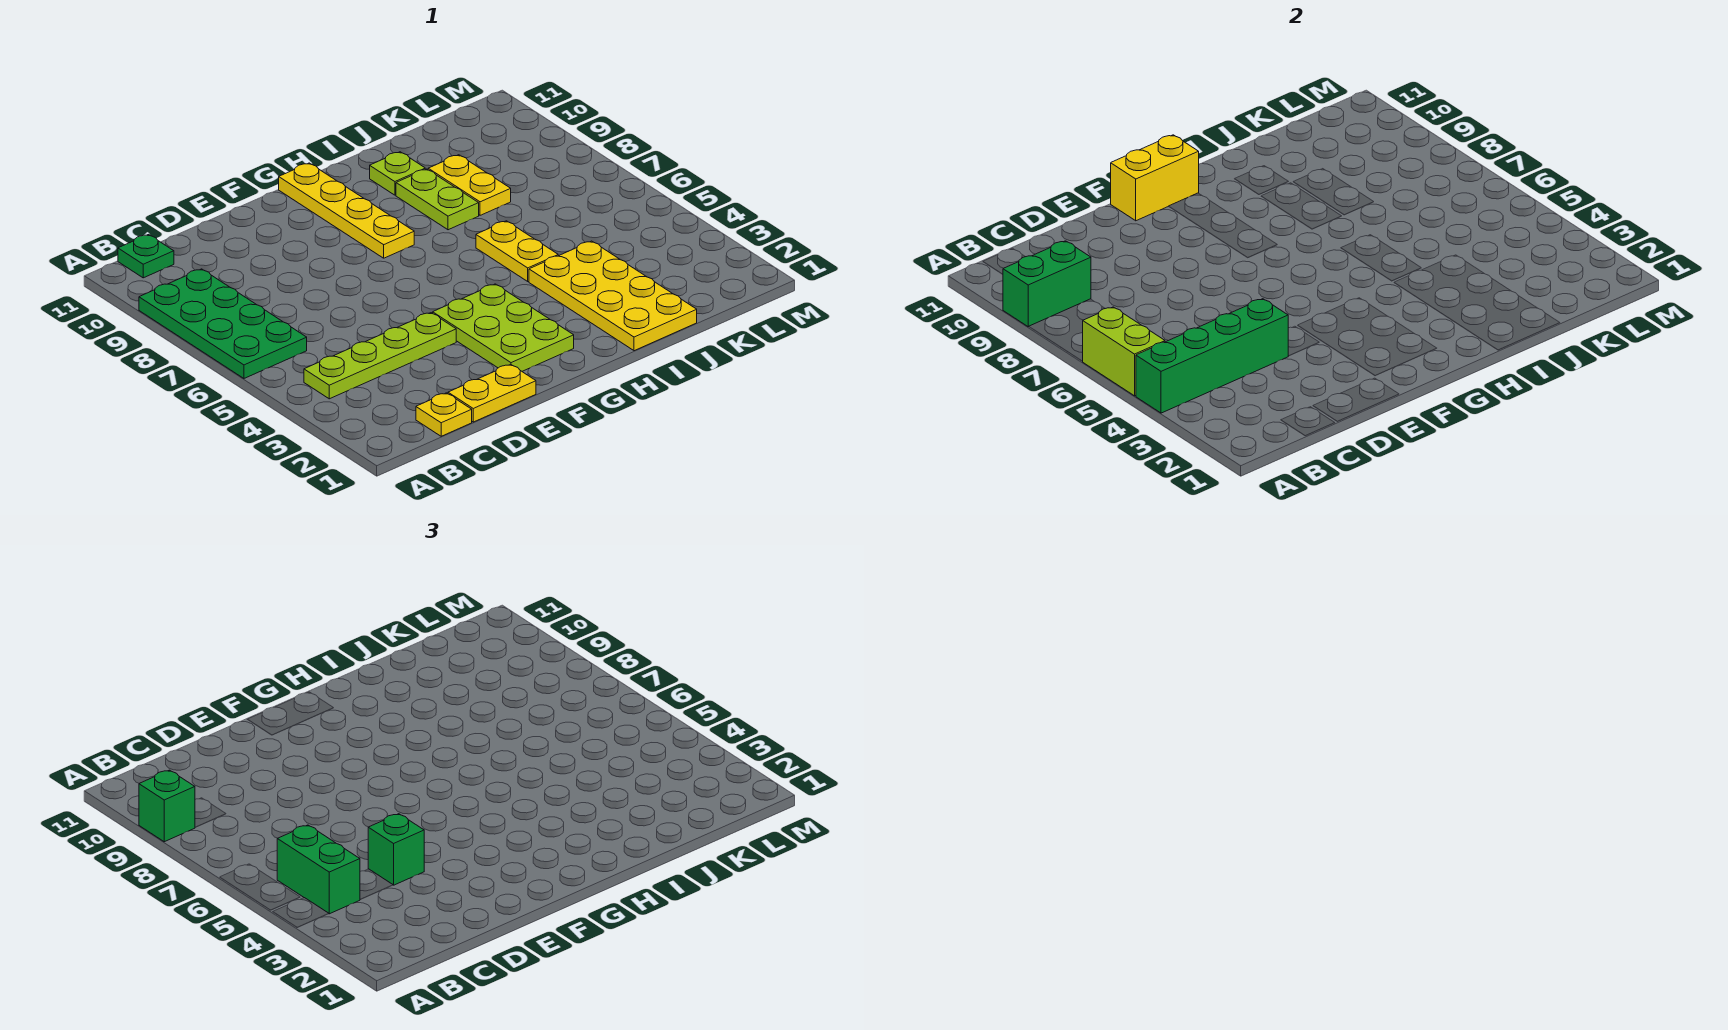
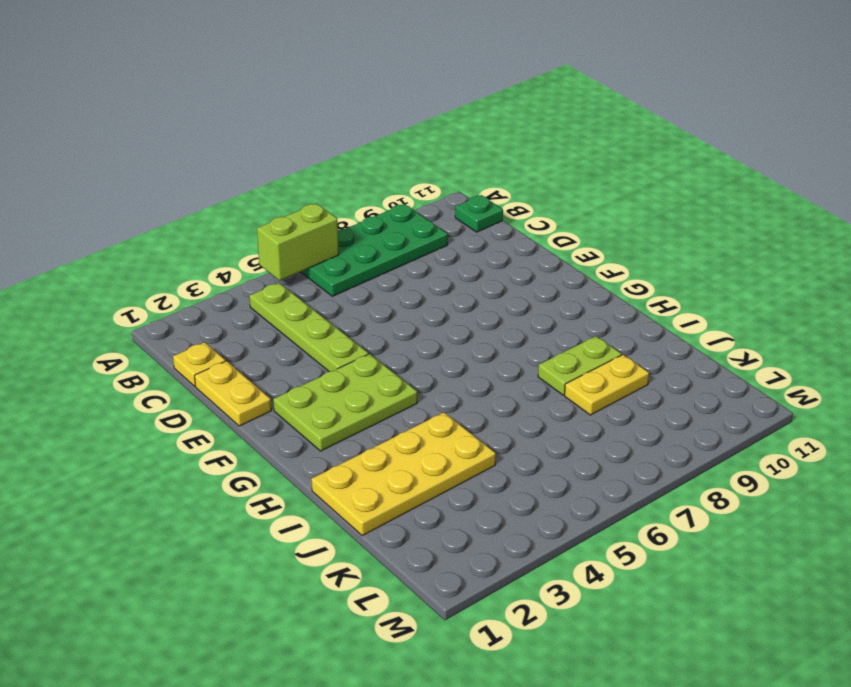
none -> yellow plate G8:G11 level 1
none -> yellow plate I5:I6 level 1
none -> lime plate I10 level 1

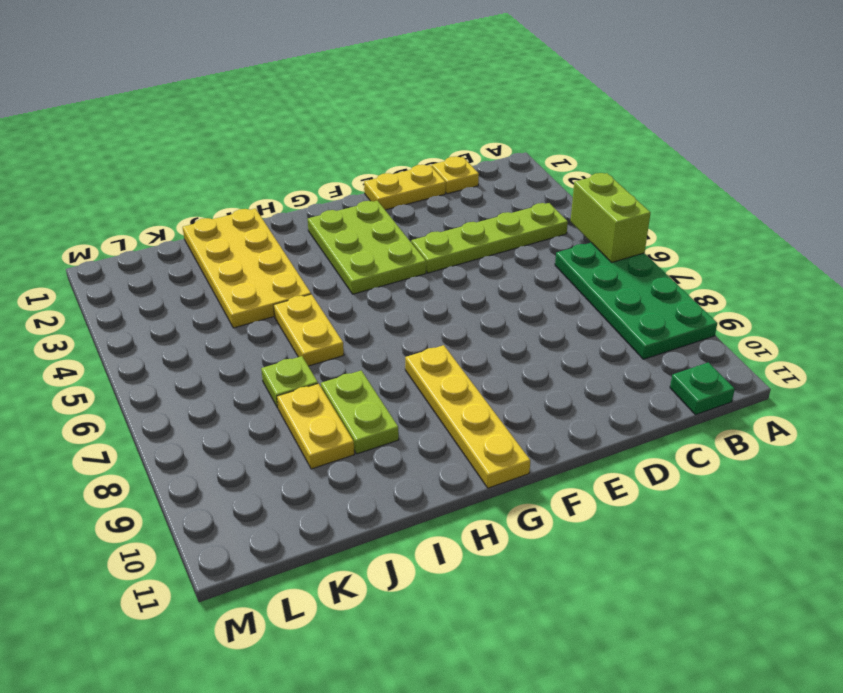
lime plate J7 level 1 -> lime plate I10 level 1
none -> green brick A4:D4 level 2
none -> green brick A9:B9 level 2
none -> yellow brick F11:G11 level 2

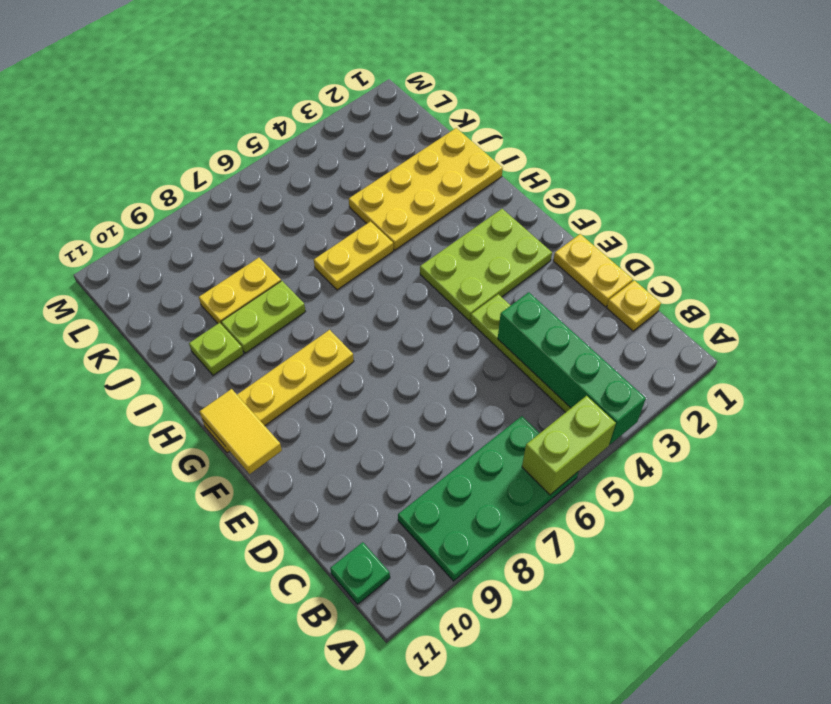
yellow tile F11:G11 level 2 -> yellow brick F11:G11 level 2
none -> green brick A9:B9 level 2
none -> green brick A9 level 3
none -> green brick B4:B5 level 3

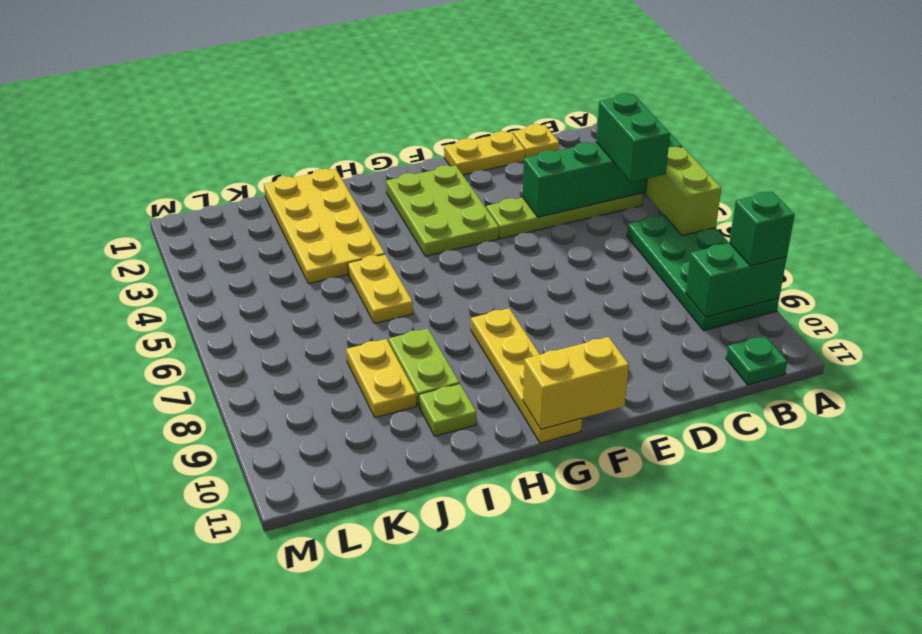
none -> green brick D4 level 3

